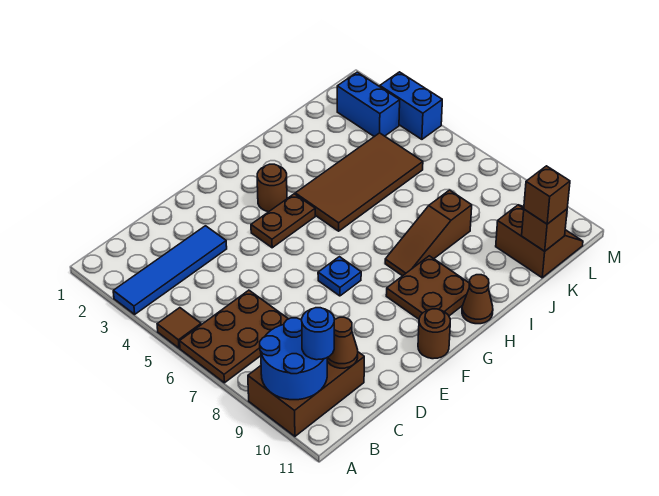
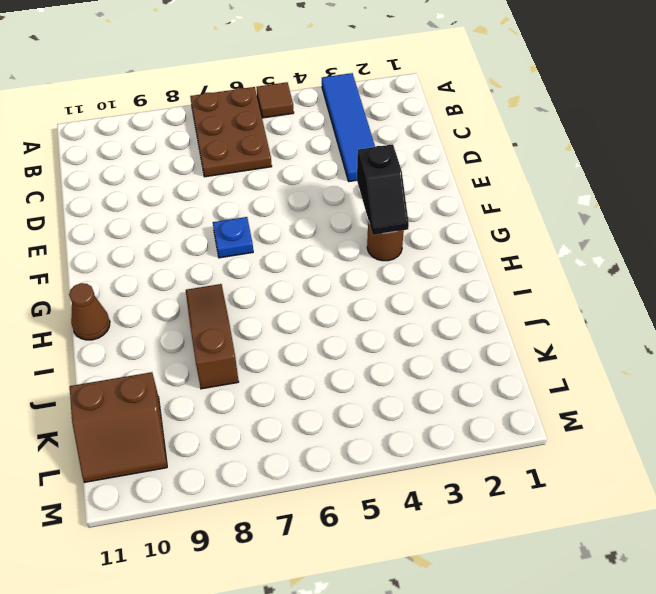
black slope F3:G3 level 2 top F -> none
none -> brown brick A9:C10 level 1
none -> brown plate F4:G4 level 1
none -> brown round brick F11 level 1

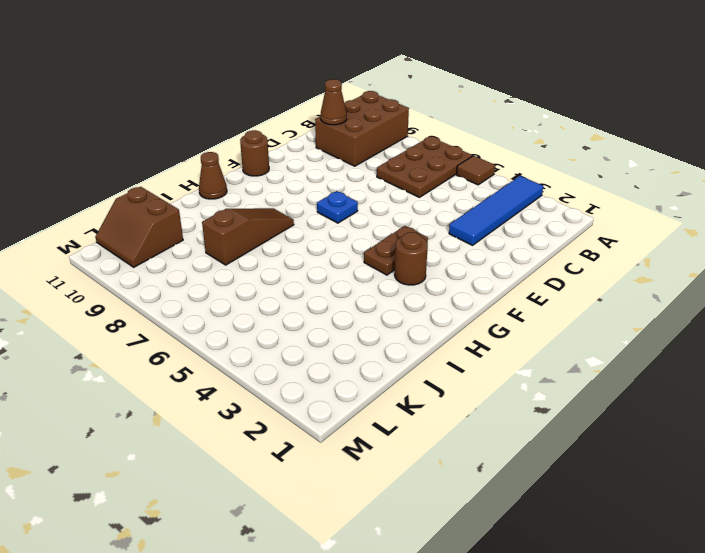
none -> brown plate G9:H10 level 1
none -> brown tile H4:K5 level 1
none -> blue brick L2:L3 level 1

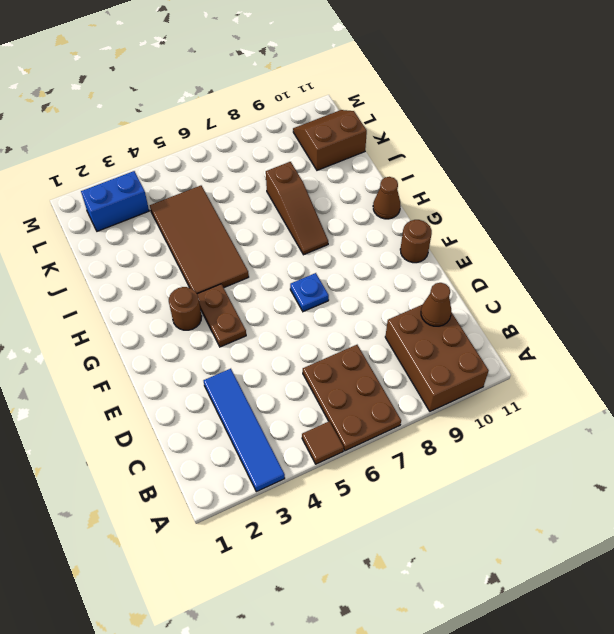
none -> brown plate G9:H10 level 1
none -> blue brick M3:M4 level 1
none -> blue round brick A9:B10 level 2

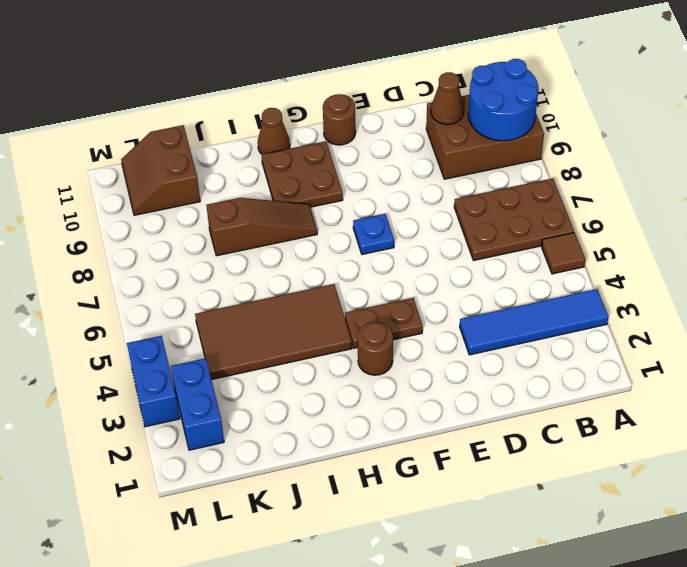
none -> brown brick K11 level 2
none -> blue round brick B10 level 3
none -> brown brick K11 level 3

